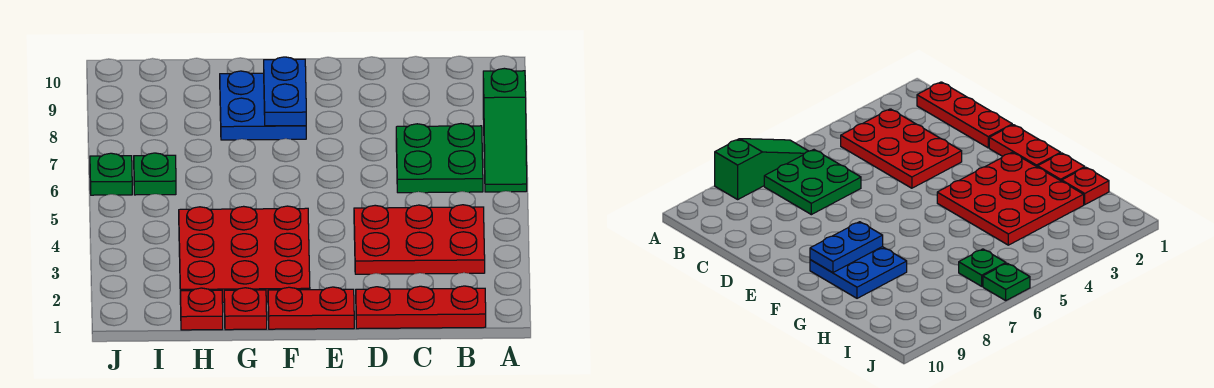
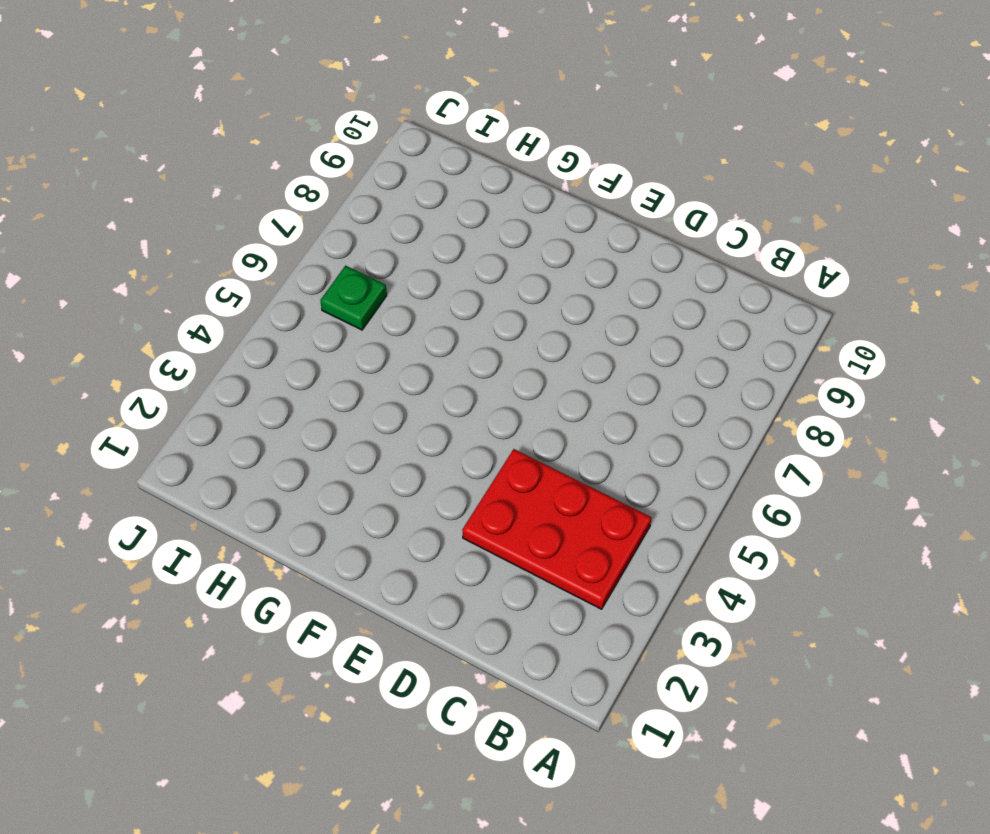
none -> green slope A6:A8 level 1 top 8
none -> red plate B1:D1 level 1
none -> green plate B6:C7 level 1

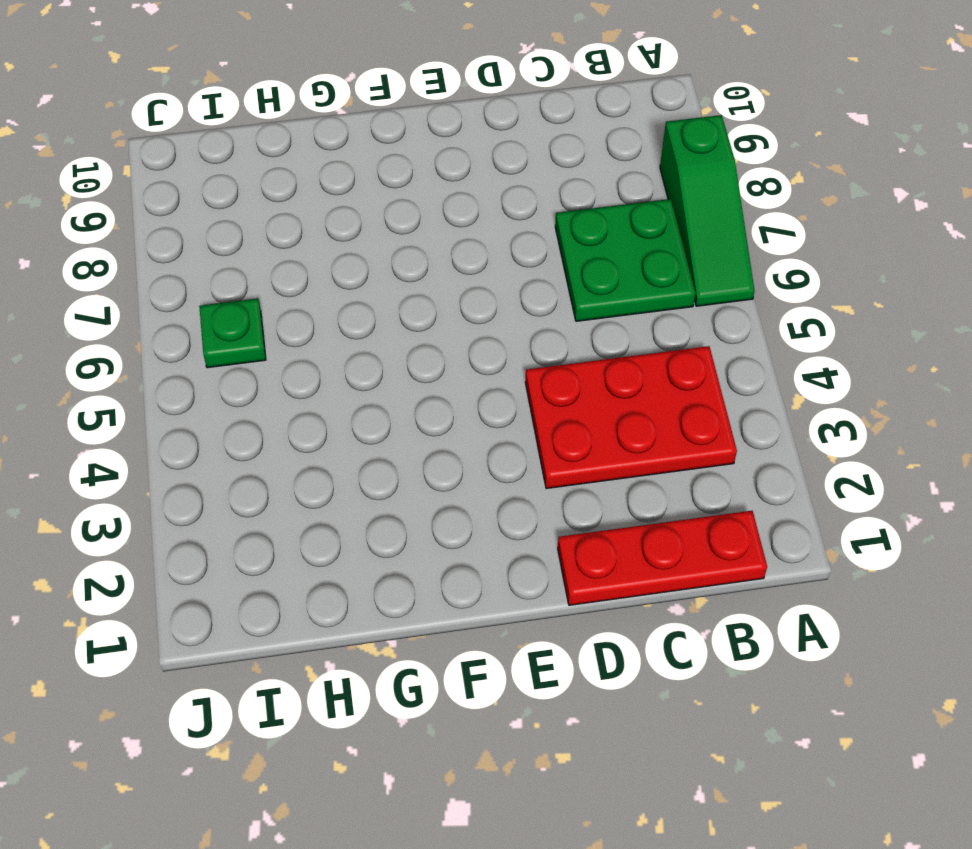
none -> red plate E1:F1 level 1
none -> red plate F2:H4 level 1
none -> blue plate F8:G9 level 1

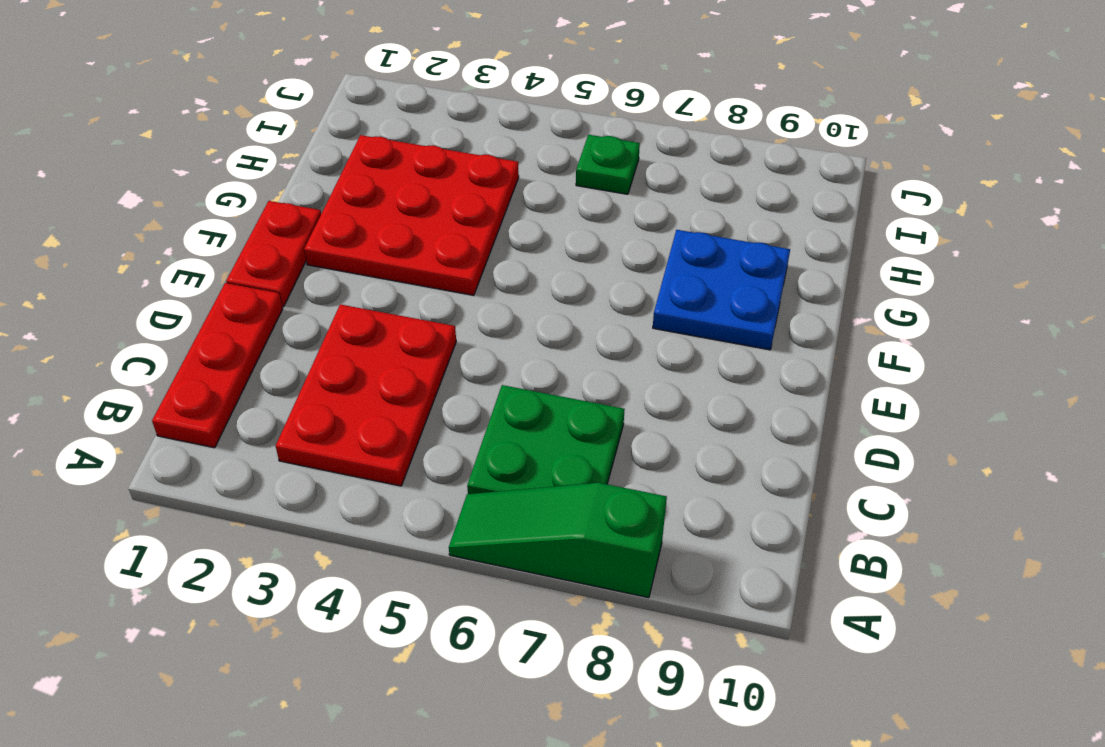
none -> red plate G1 level 1
none -> red plate H1 level 1
none -> green plate J6 level 1

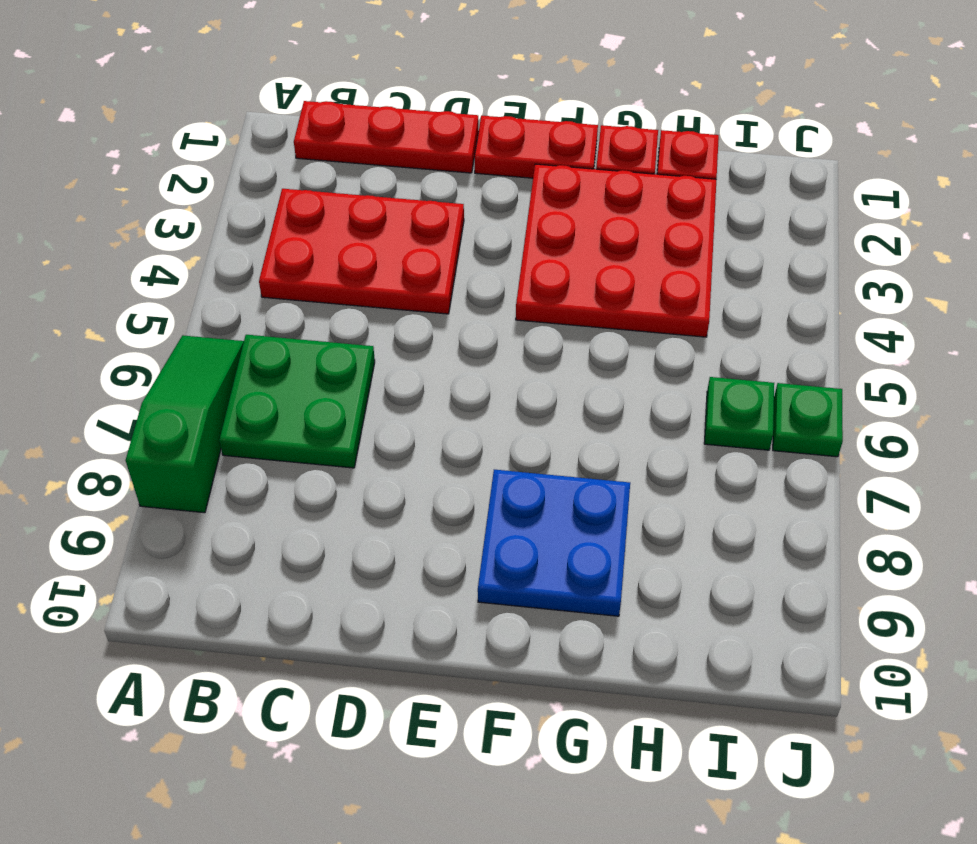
none -> blue plate F8:F9 level 2

